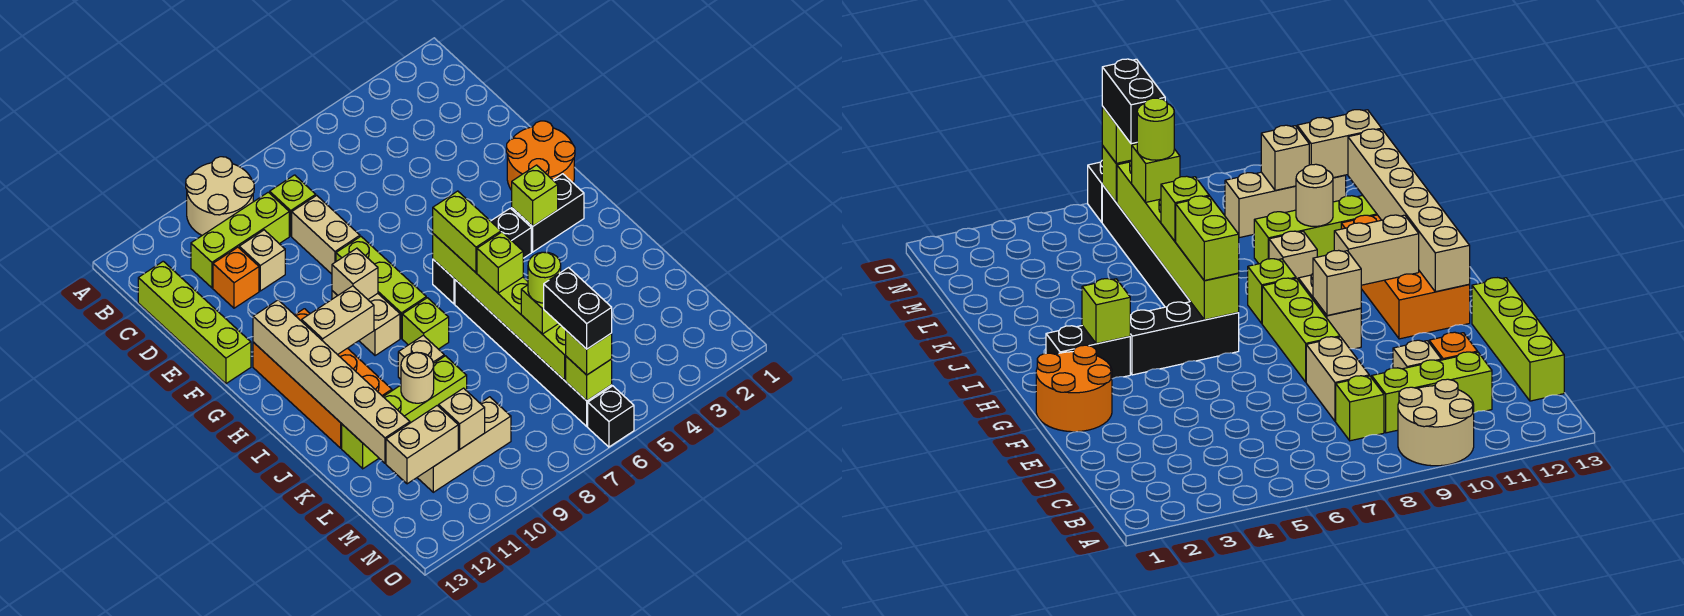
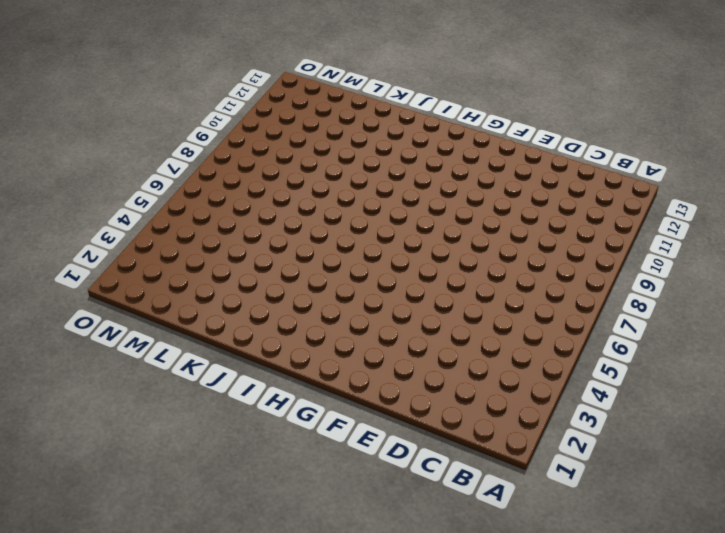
none -> tan round brick A9:B10 level 1
none -> lime brick C8 level 1
none -> lime brick C9:C11 level 1
none -> lime brick C13:F13 level 1

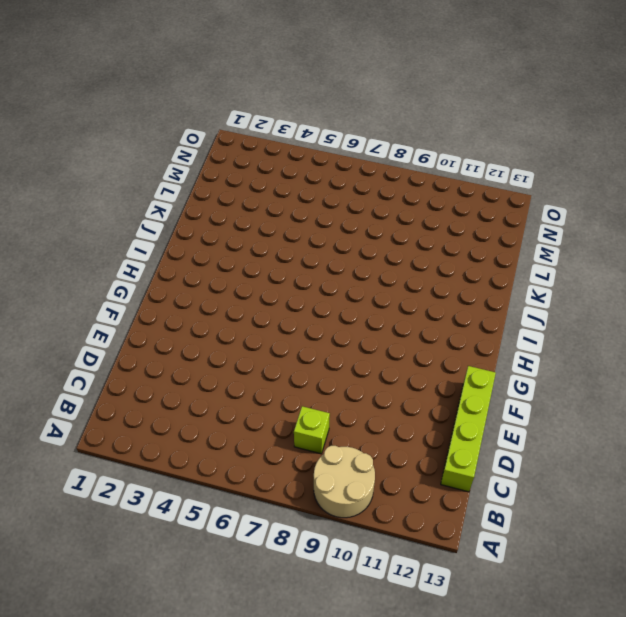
none -> lime brick C9:C11 level 1
none -> tan brick D8:E8 level 1
none -> tan brick D10 level 1
none -> orange brick D11 level 1

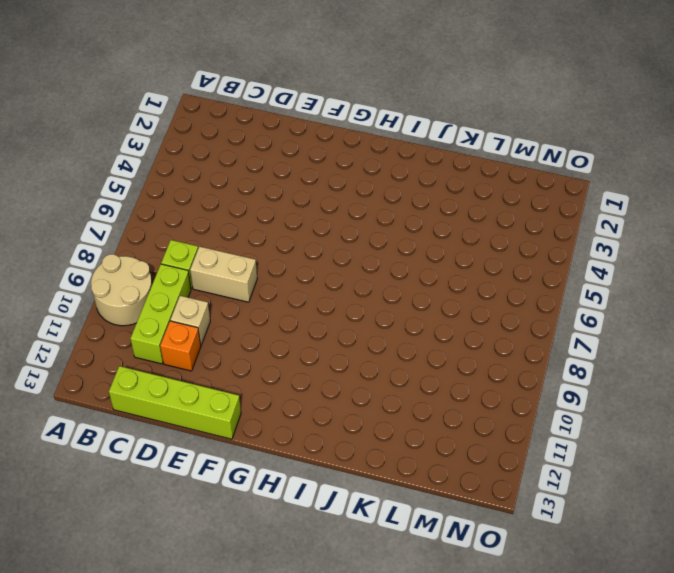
none -> orange round brick F1:G2 level 1
none -> lime brick F8:H8 level 1
none -> tan brick G9:H9 level 1
none -> orange brick G11:J12 level 1

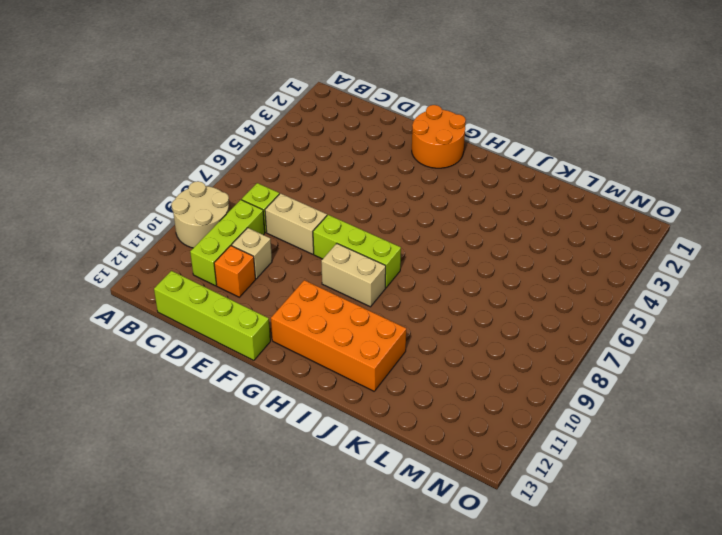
none -> black brick H2:H3 level 1
none -> black brick H4:H6 level 1
none -> black brick I6:N6 level 1
none -> lime brick I8 level 1

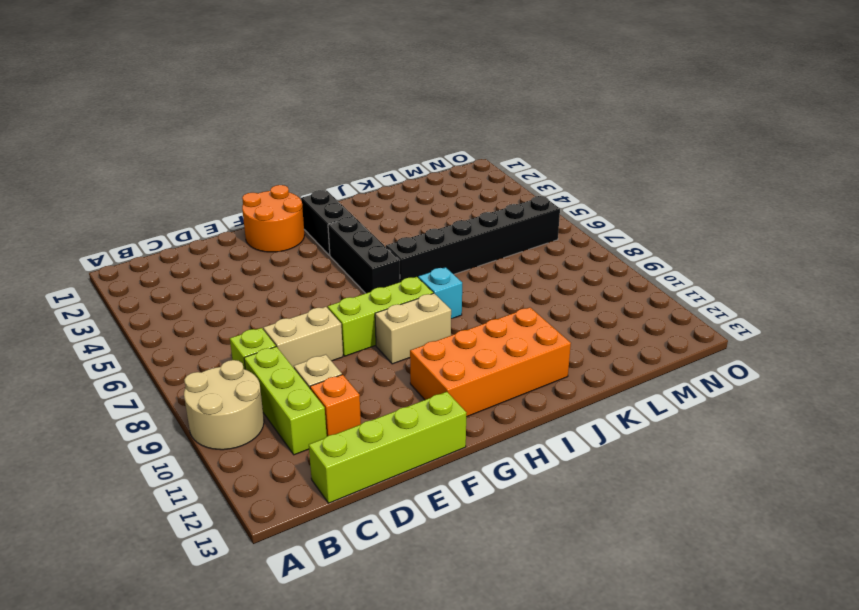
cyan brick I8 level 1 -> lime brick I8 level 1
none -> tan brick J9 level 1
none -> lime brick K9:K12 level 1
none -> tan brick M9:M11 level 1
none -> black brick O6 level 1

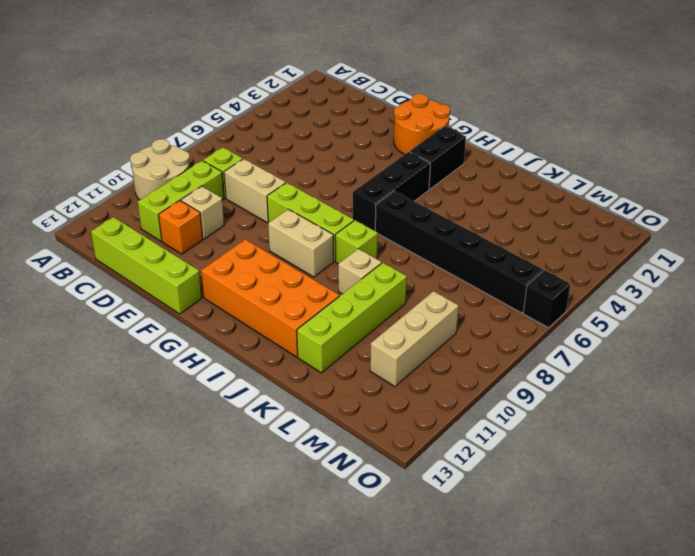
none -> tan brick G9 level 2
none -> tan brick G12:L12 level 2
none -> lime brick H3 level 2
none -> lime brick H6:M6 level 2

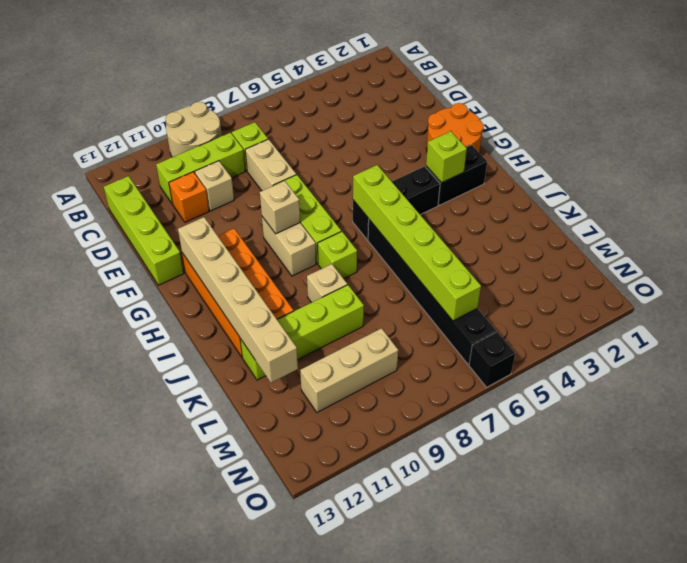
none -> tan brick H10:H11 level 2
none -> tan round brick K10 level 2
none -> tan brick M10 level 2
none -> tan brick M11:M12 level 2

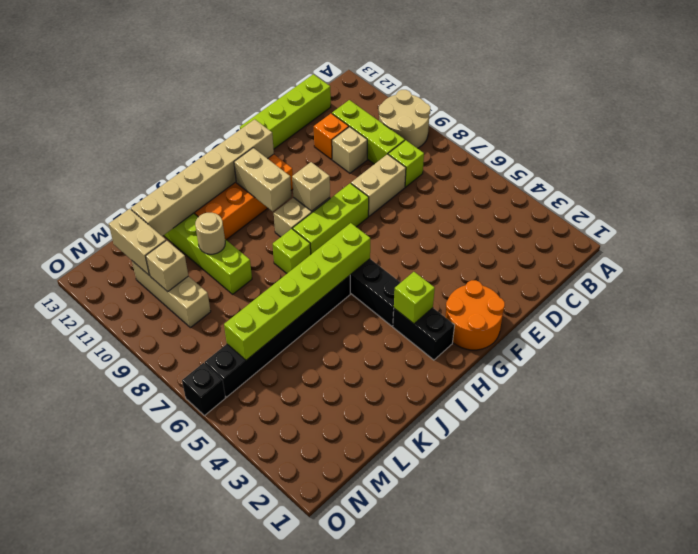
none -> tan brick J9 level 1
none -> lime brick N6 level 2
none -> lime brick H6:I6 level 3
none -> lime brick J6 level 3

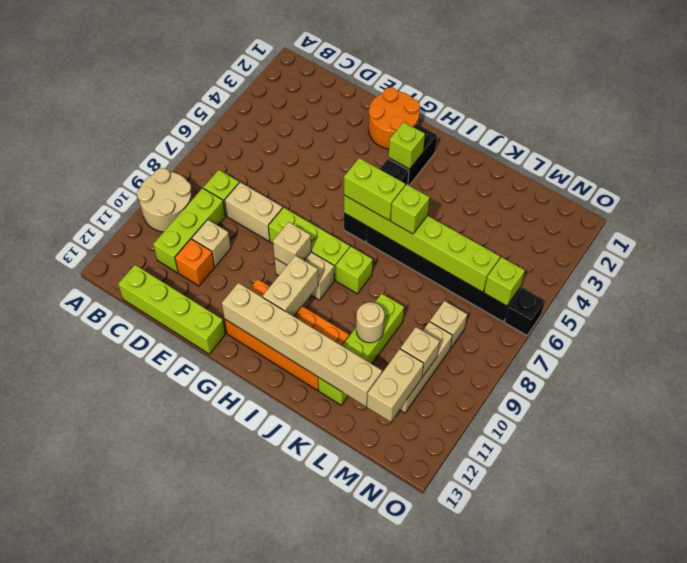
tan brick M8 level 1 -> tan brick J9 level 1
none -> lime brick L6 level 3
none -> lime brick N6 level 3
none -> lime round brick L6 level 4
none -> black brick M6:N6 level 4

